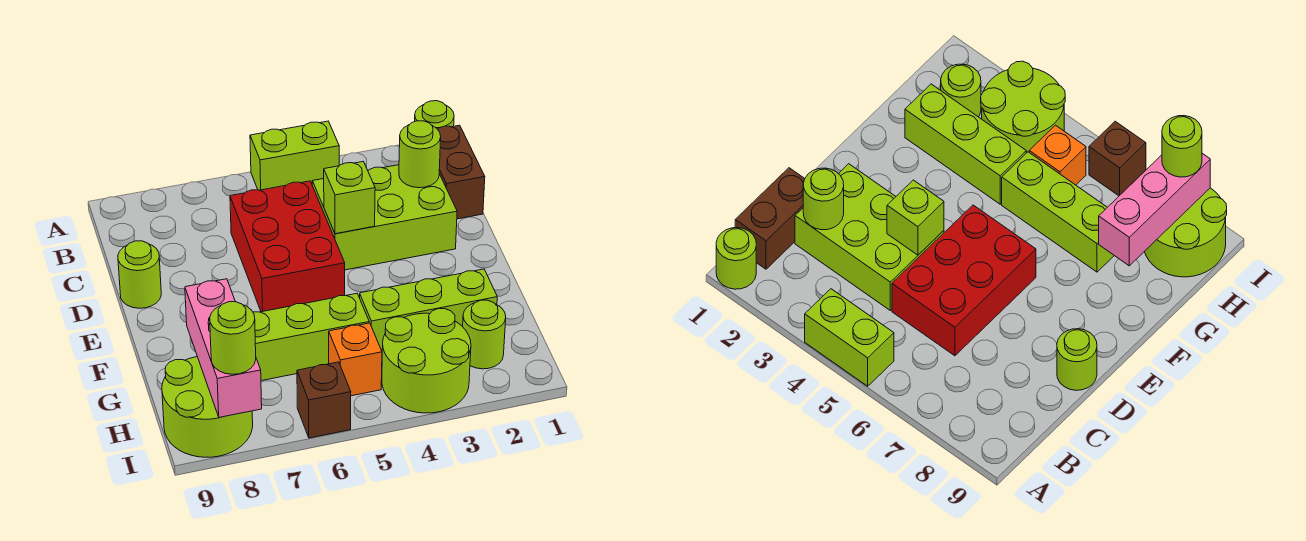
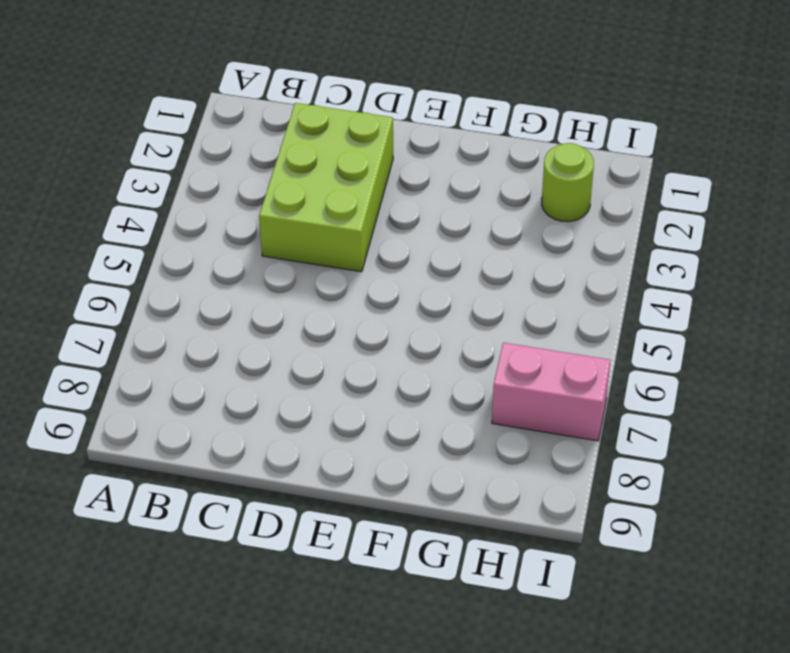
pink brick H7:I7 level 1 -> none
none -> lime round brick A1 level 1
none -> lime brick A4:A5 level 1
none -> brown brick B1:C1 level 1

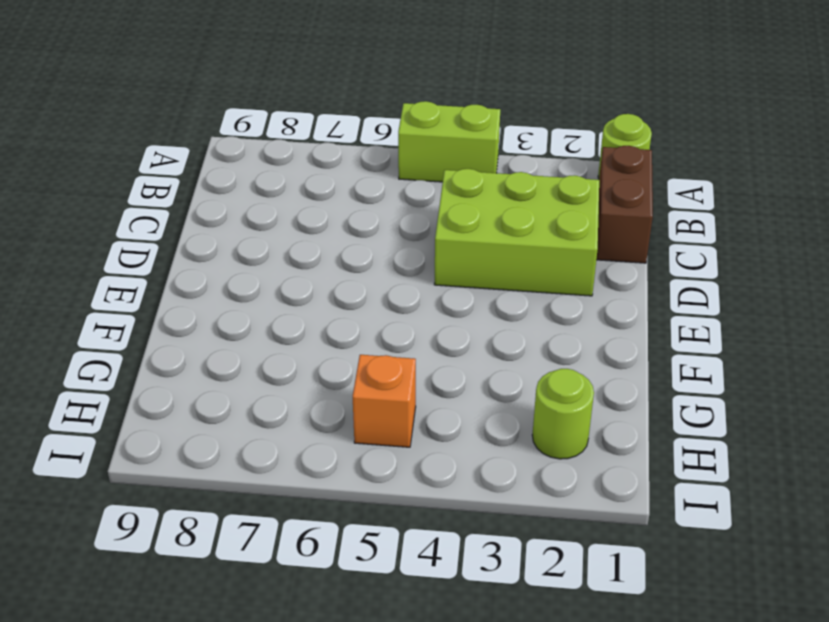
none -> red brick C5:E6 level 1
none -> lime round brick D9 level 1
none -> lime brick G2:G4 level 1

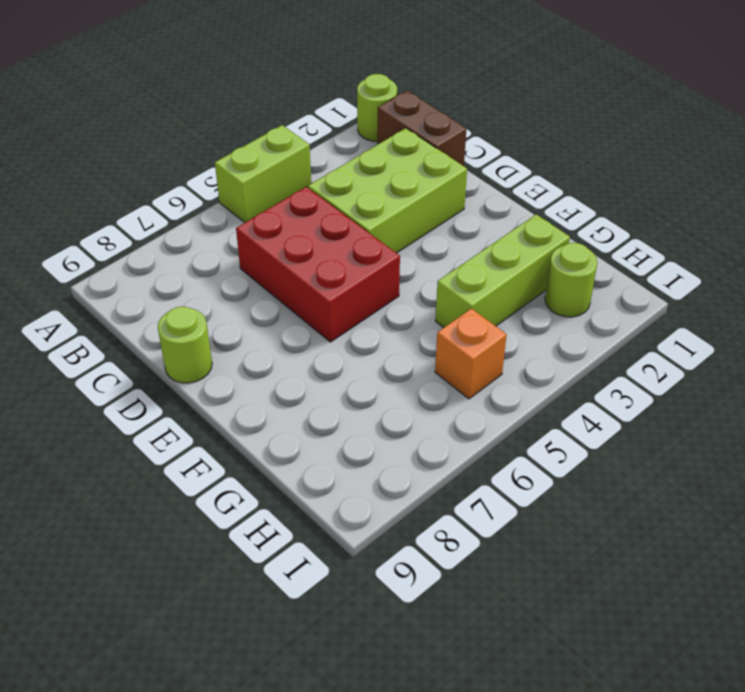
none -> lime brick G5:G7 level 1
none -> lime round brick H3:I4 level 1
none -> lime round brick H8:I9 level 1

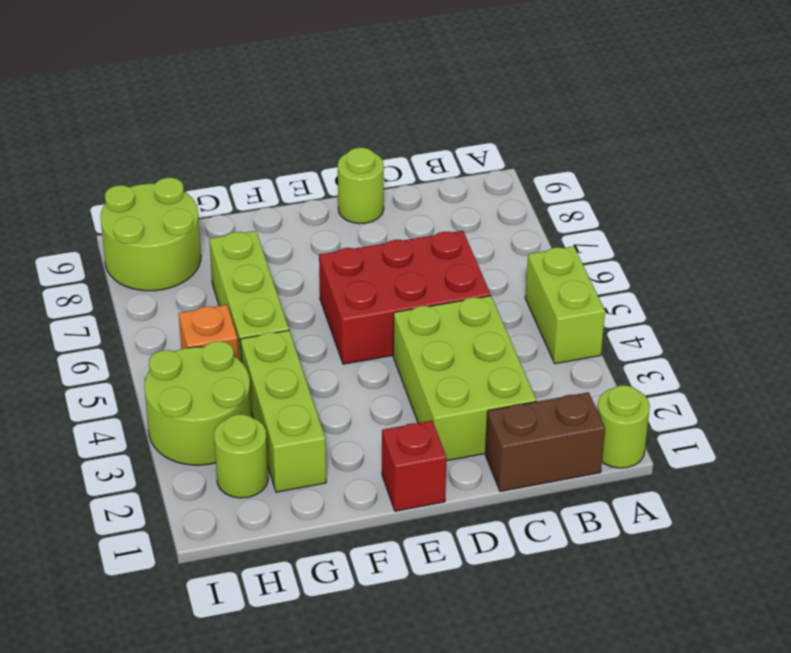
red brick E1 level 1 -> none
none -> brown brick I6 level 1
none -> lime round brick C2 level 2
none -> lime brick D4 level 2

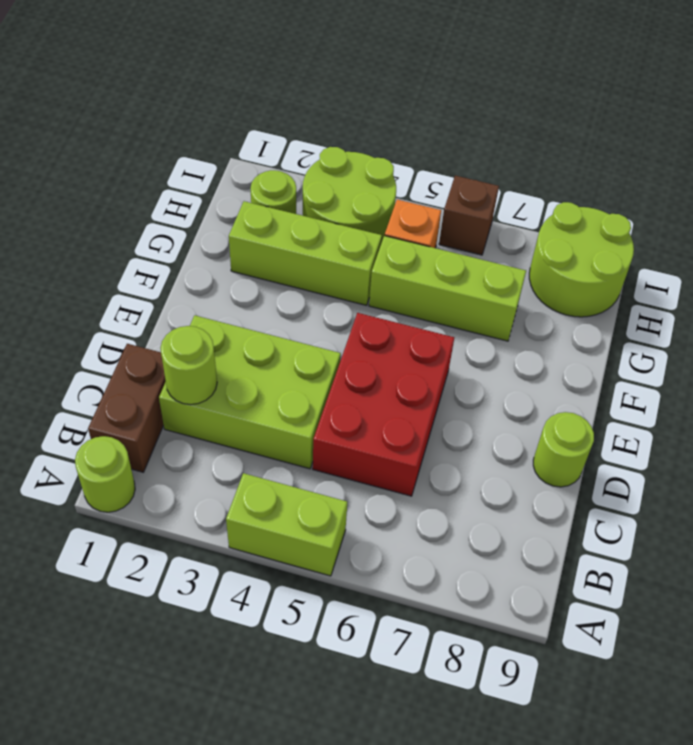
none -> lime brick D4 level 2
none -> pink brick G8:I8 level 2
none -> lime round brick I8 level 3

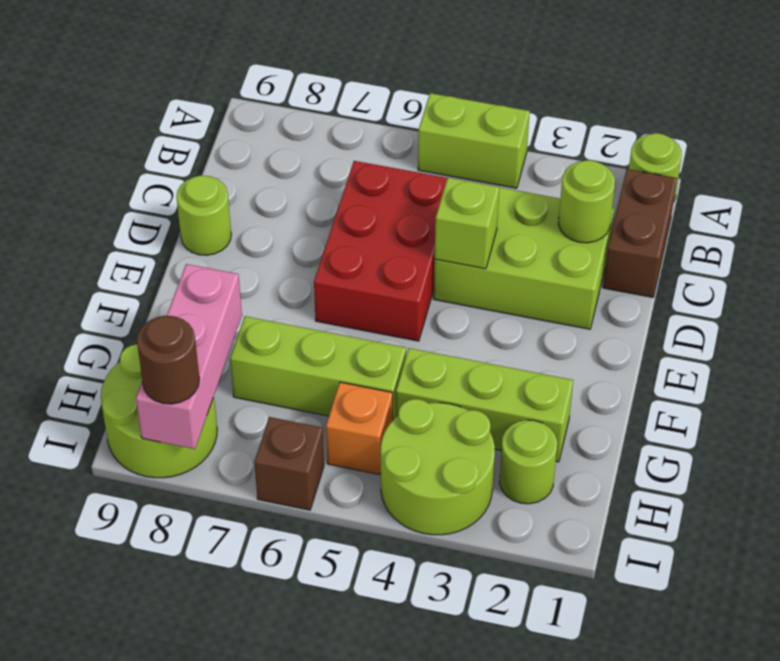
brown round brick I8 level 3 -> lime round brick I8 level 3

